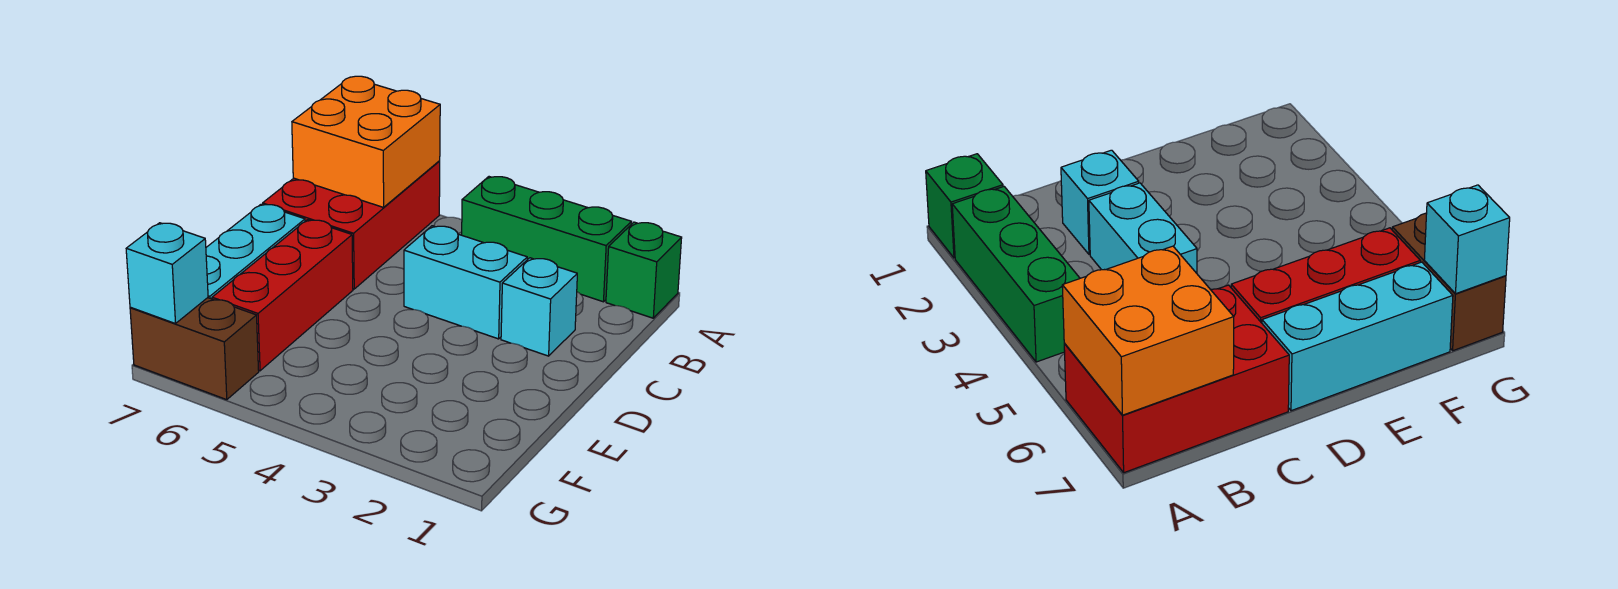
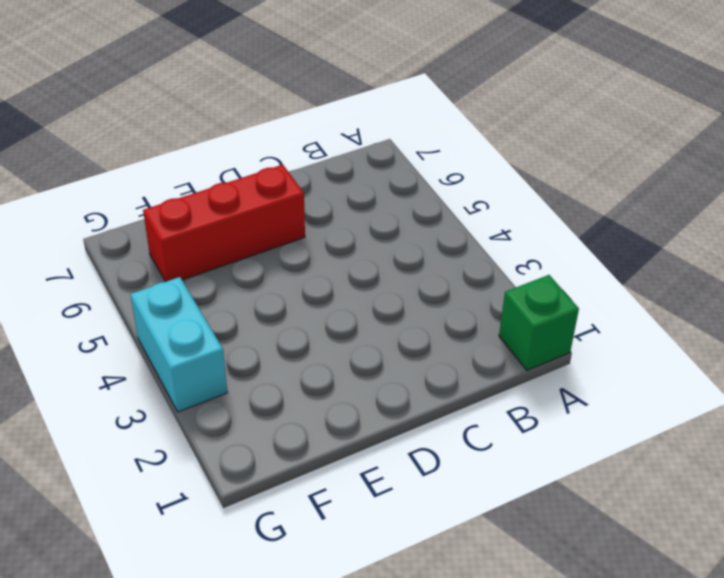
cyan brick G3:G4 level 1 -> cyan brick C3:C4 level 1
none -> green brick A2:A4 level 1
none -> red brick A6:C7 level 1

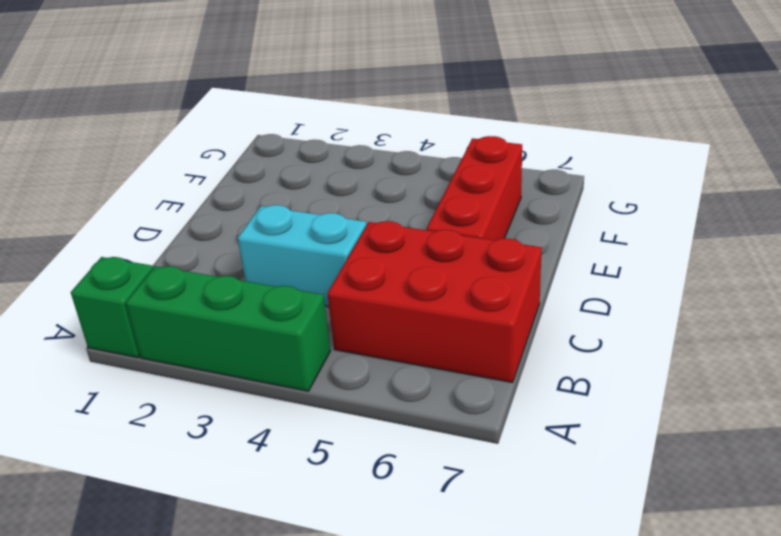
red brick B5:C7 level 1 -> red brick A6:C7 level 1
none -> cyan brick C2 level 1
none -> cyan brick D7:F7 level 1

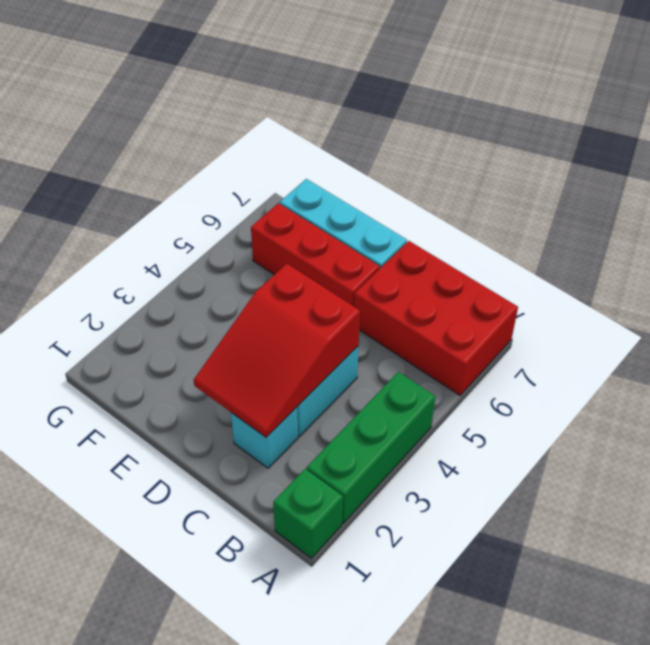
red slope C2:D4 level 2 top 4 -> none
none -> brown brick G6:G7 level 1
none -> orange brick A6:B7 level 2

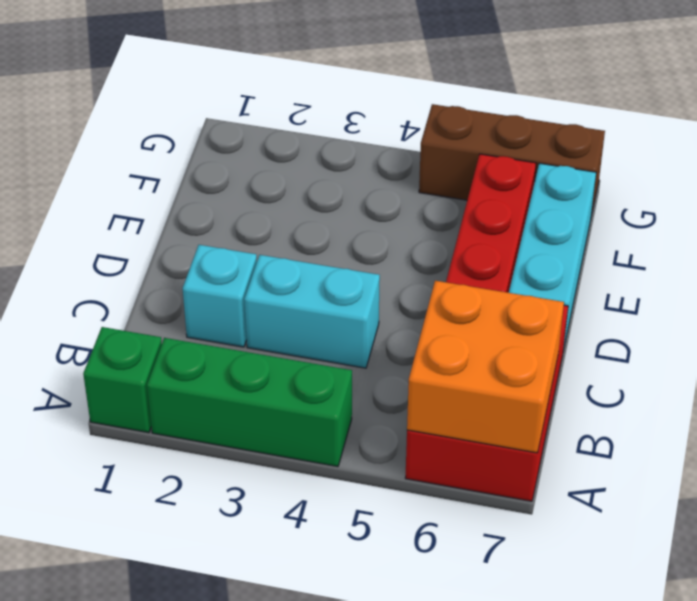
brown brick G5:G7 level 1 -> brown brick G6:G7 level 1
none -> cyan brick G7 level 2

